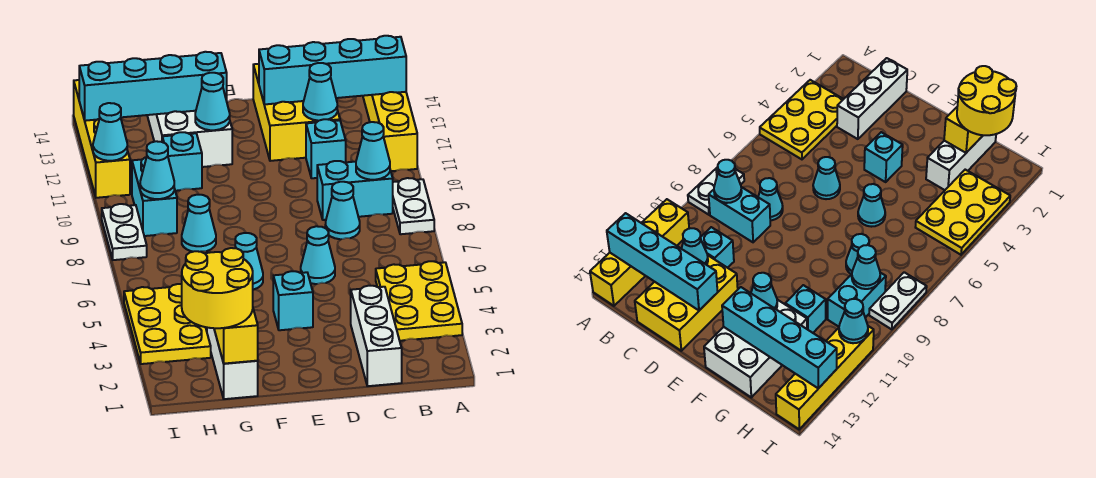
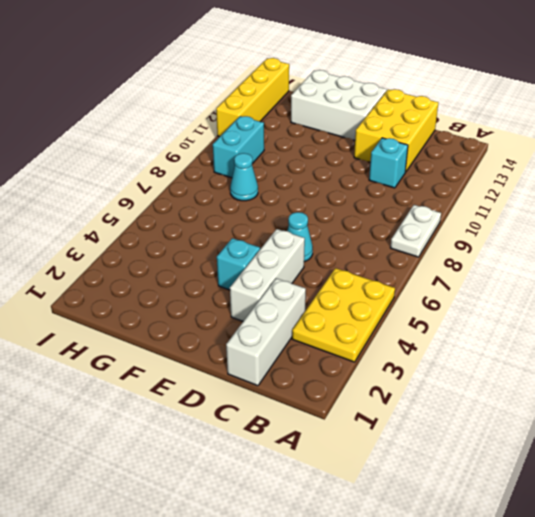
white brick D3:D5 level 1 -> white brick G1:G3 level 1
white brick E13:G14 level 1 -> white brick F12:G14 level 1
none -> yellow brick A11:A14 level 1
none -> cyan brick B9:C9 level 1
none -> cyan cone C8 level 1

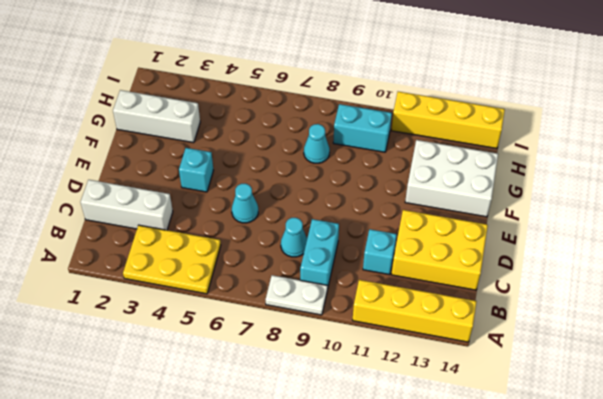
none -> cyan cone F6 level 1
none -> cyan brick G11 level 1
none -> yellow plate H3:I5 level 1

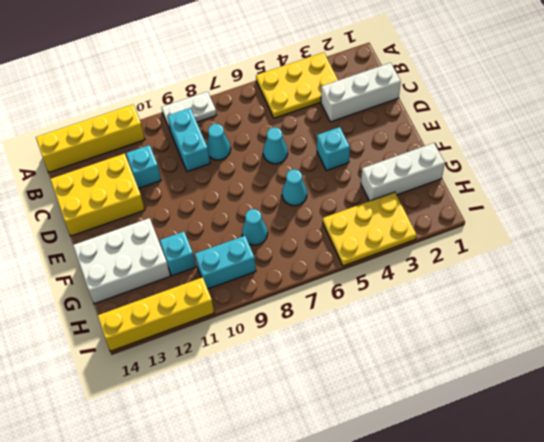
none -> white plate I8:I9 level 1
none -> cyan brick A13:D13 level 2
none -> cyan cone B9 level 2

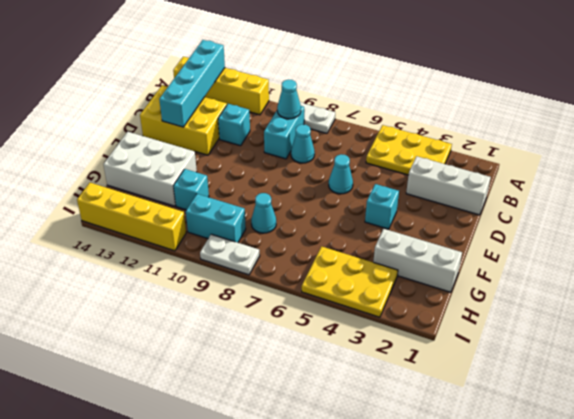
none -> cyan cone F6 level 1
none -> cyan cone C12 level 2
none -> cyan cone F12 level 2

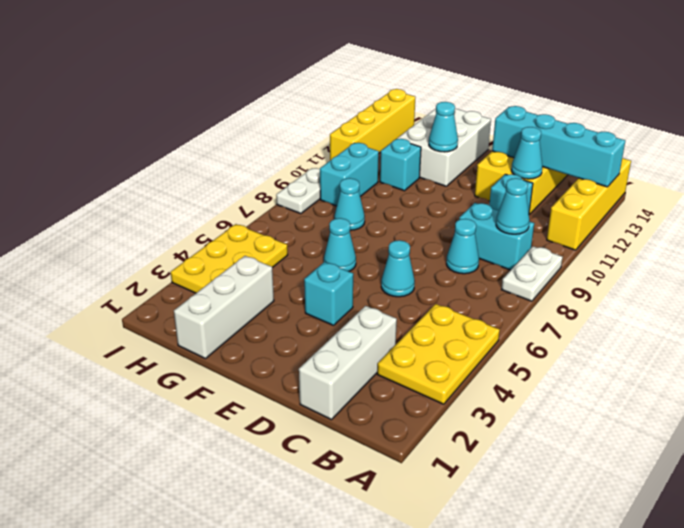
none -> cyan brick F13:I13 level 2
none -> yellow brick G1:G2 level 2
none -> cyan cone H9 level 2

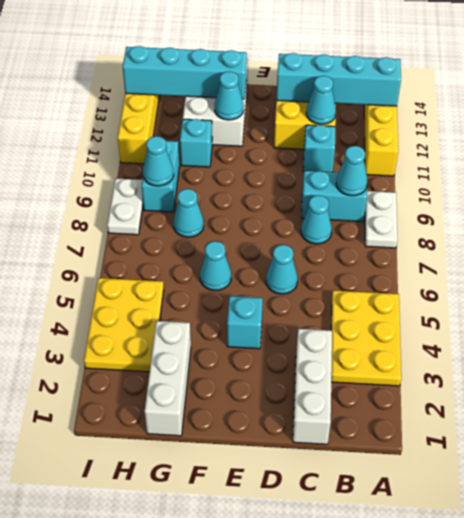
none -> yellow brick G1:G2 level 2
none -> cyan cone I11 level 2
none -> yellow round brick G1:H2 level 3

